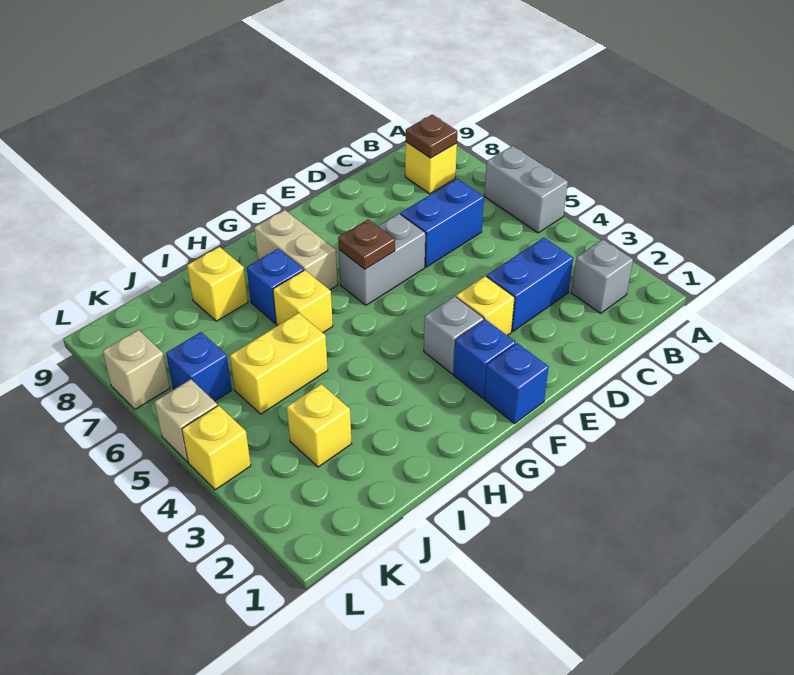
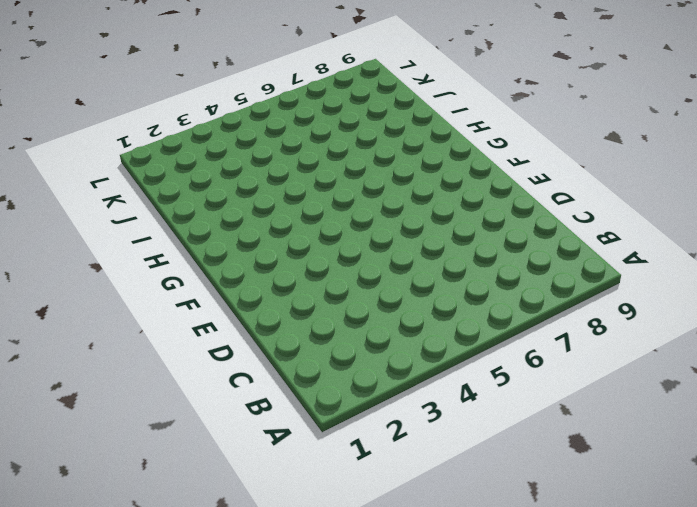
none -> grey brick A5:A6 level 1
none -> grey brick B2 level 1
none -> yellow brick B8 level 1

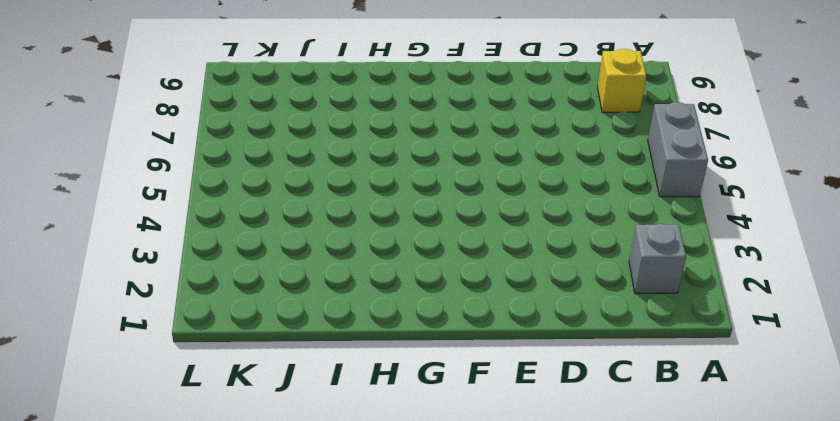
none -> blue brick C3:D3 level 1
none -> blue brick C6:D6 level 1
none -> yellow brick E3 level 1

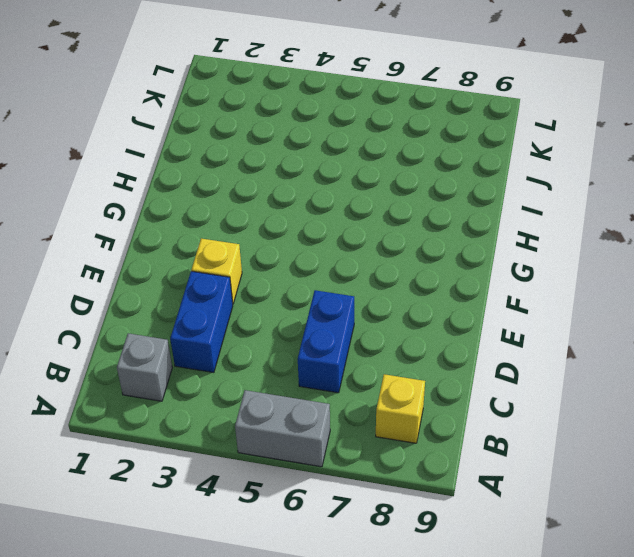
none -> grey brick E6:F6 level 1
none -> blue brick F1 level 1
none -> blue brick F2 level 1

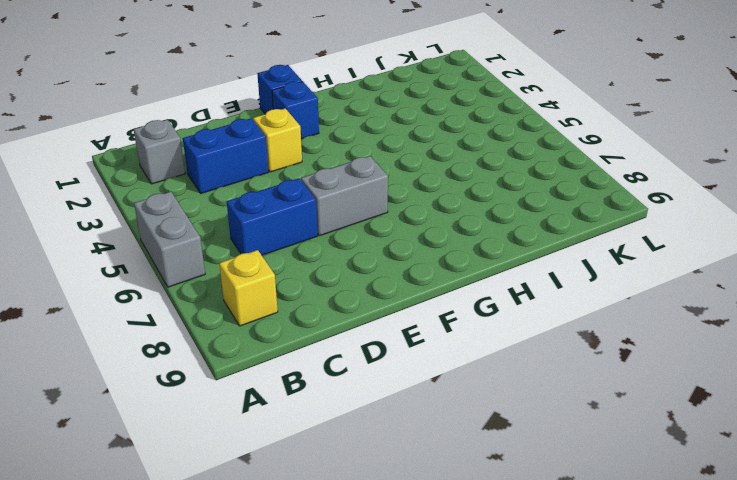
none -> grey brick F3 level 1
none -> tan brick G7:G8 level 1
none -> yellow brick H6 level 1

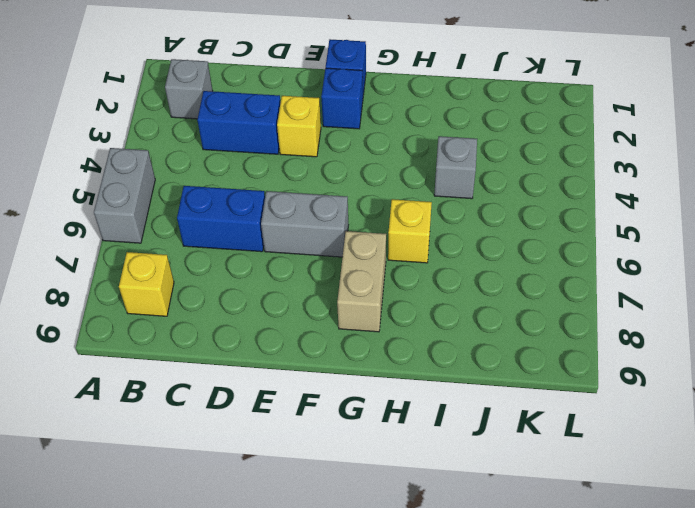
grey brick I4 level 1 -> grey brick F3 level 1
none -> blue brick H7 level 1
none -> yellow brick I5:J5 level 1
none -> yellow brick I8 level 1

